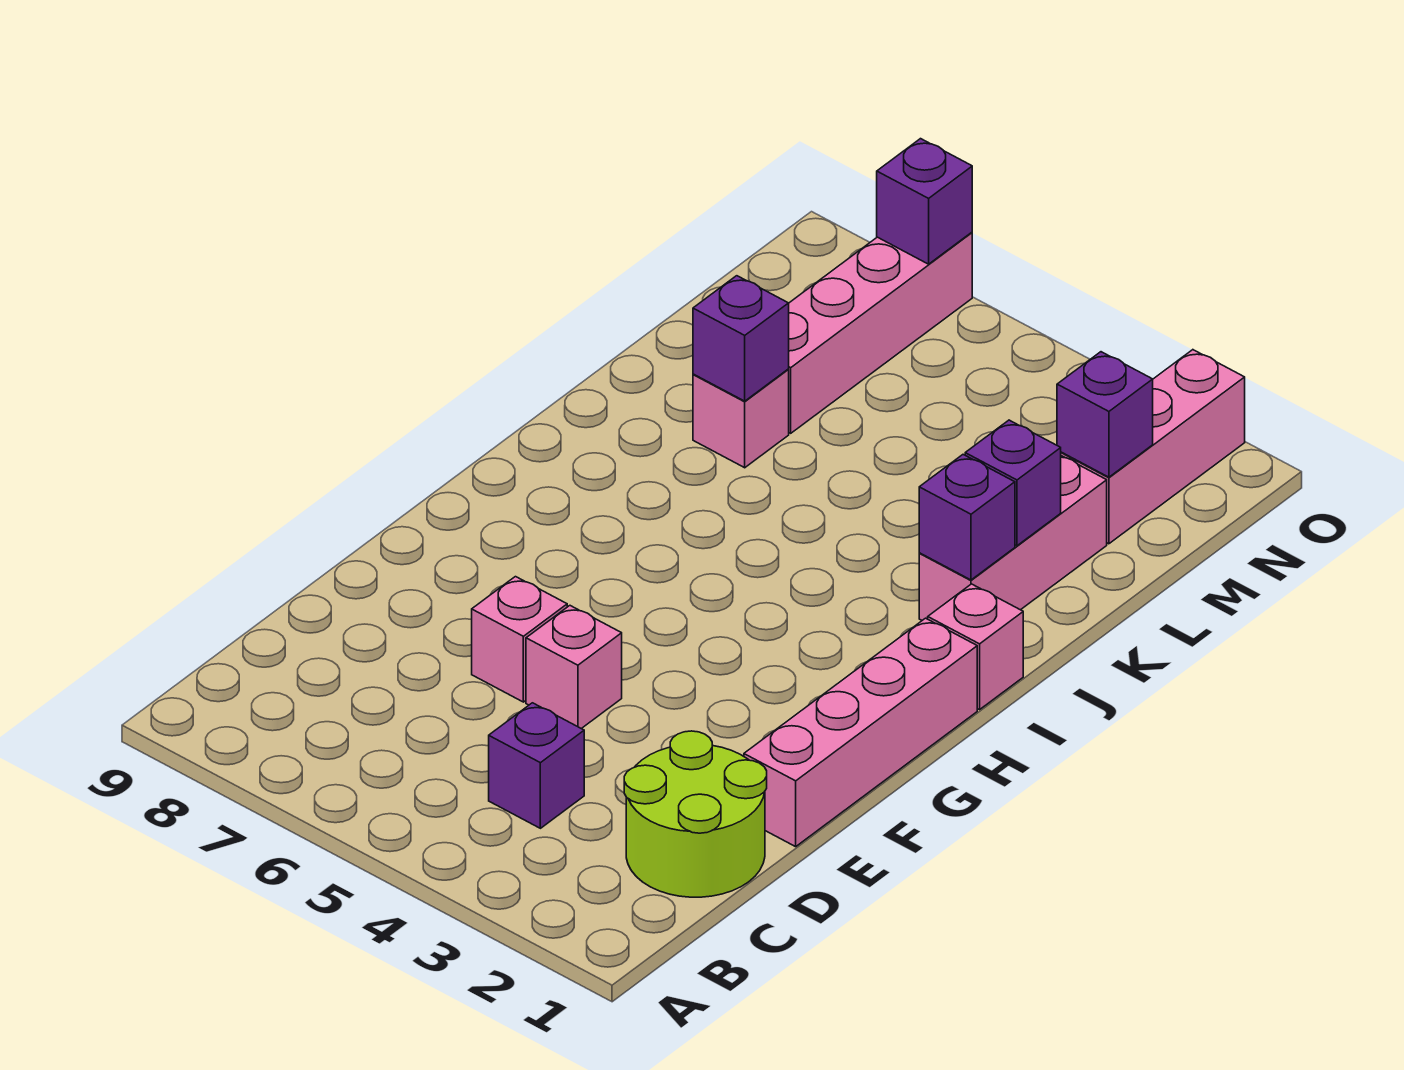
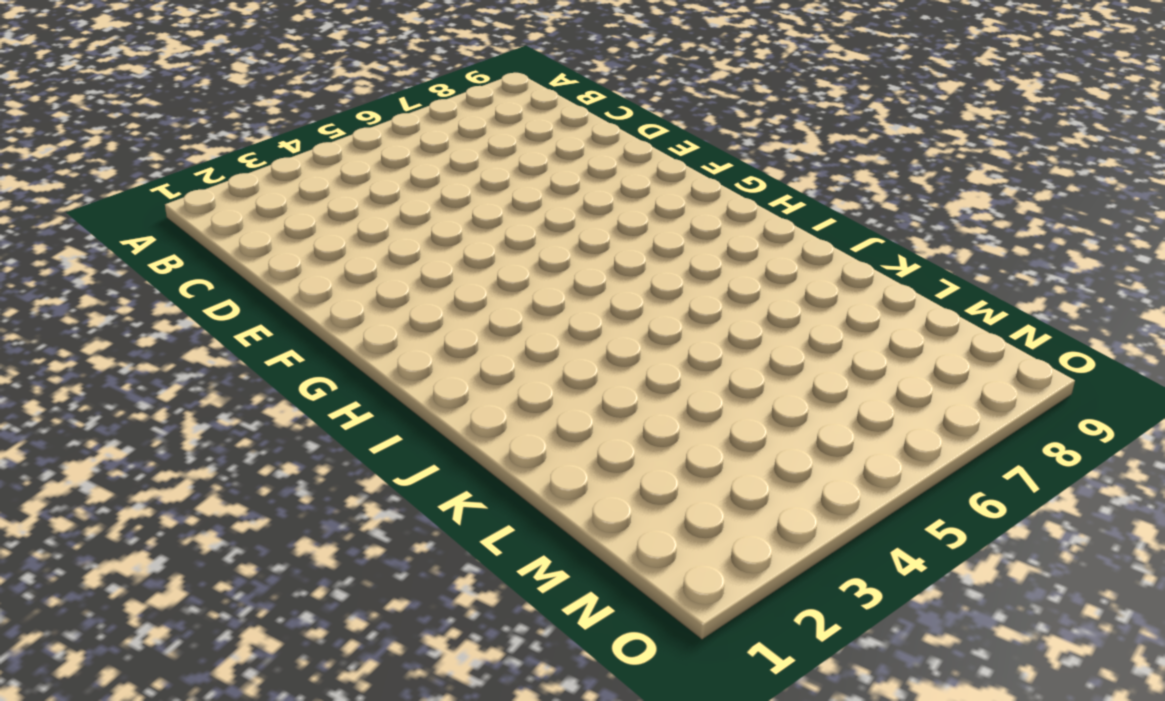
none -> lime round brick C1:D2 level 1
none -> purple brick C4 level 1
none -> pink brick E1:H1 level 1

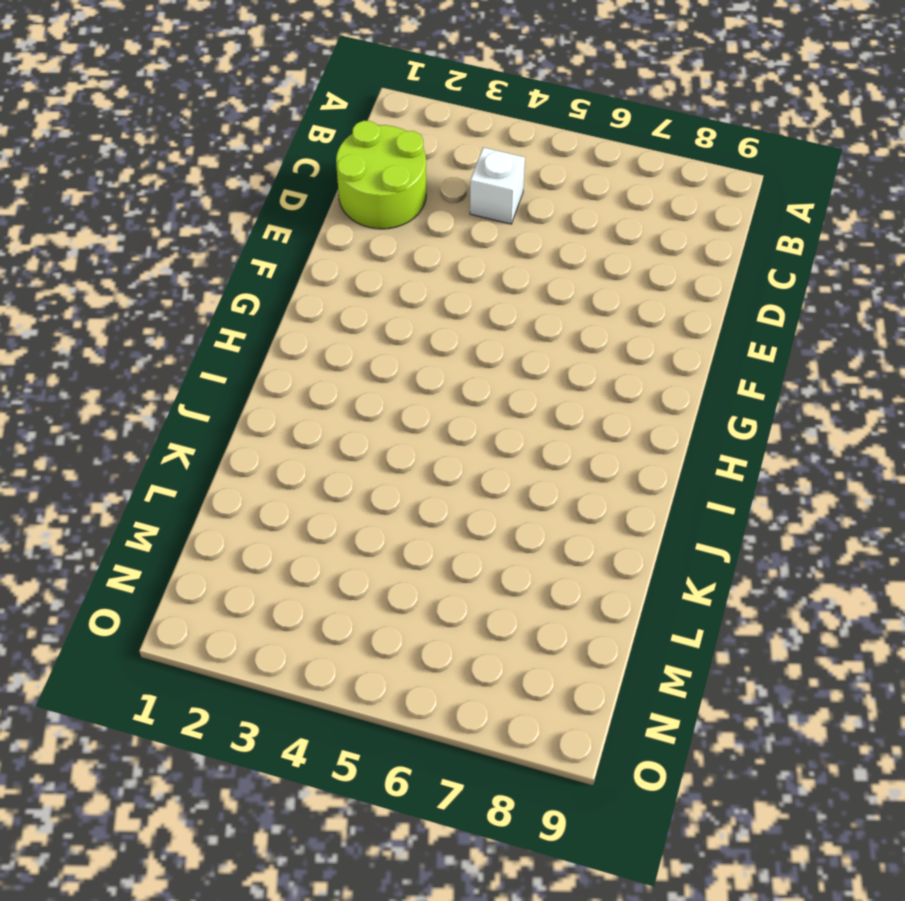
white brick C4 level 1 -> purple brick C4 level 1
none -> pink brick E1:H1 level 1
none -> pink brick E5 level 1
none -> pink brick E6 level 1

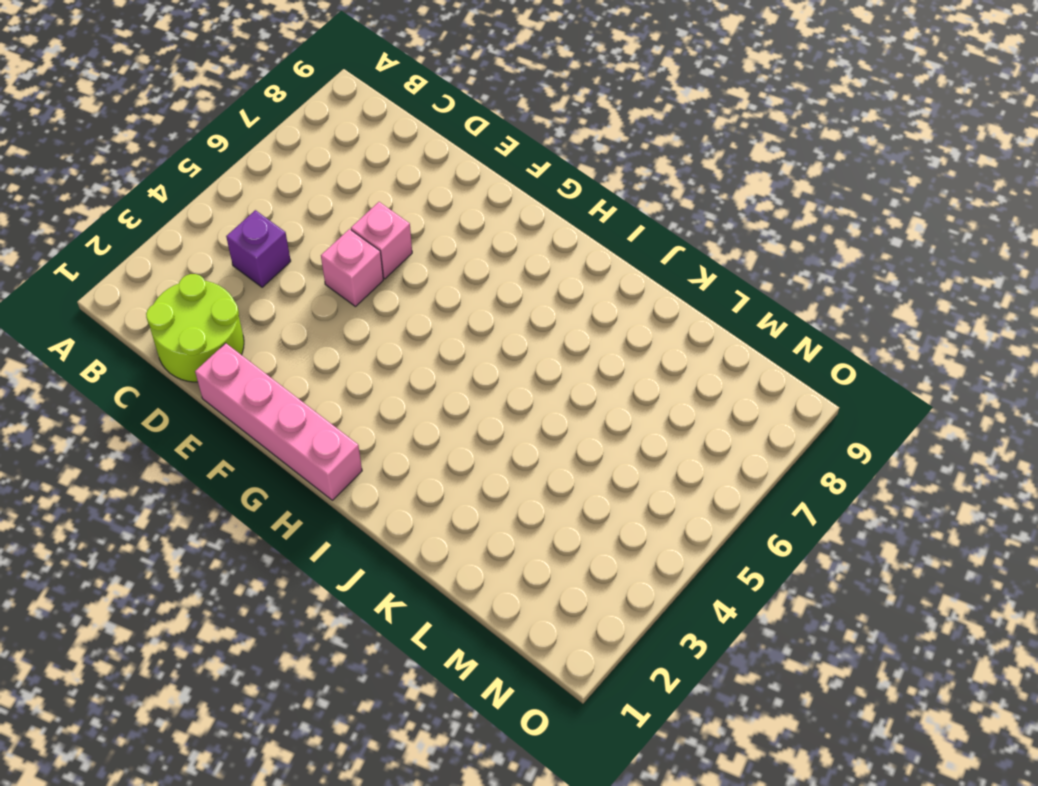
none -> pink brick I1 level 1
none -> pink brick J2:L2 level 1
none -> pink brick K7 level 1

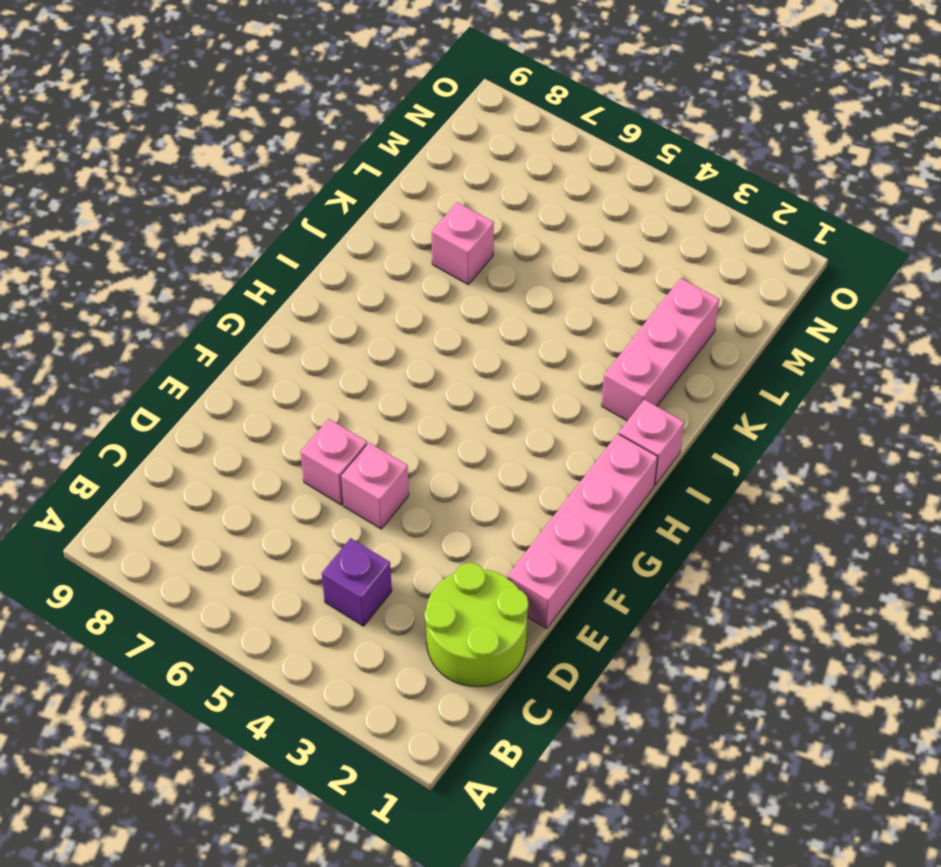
none -> pink brick L7:O7 level 1
none -> pink brick M2:O2 level 1
none -> purple brick J2 level 2

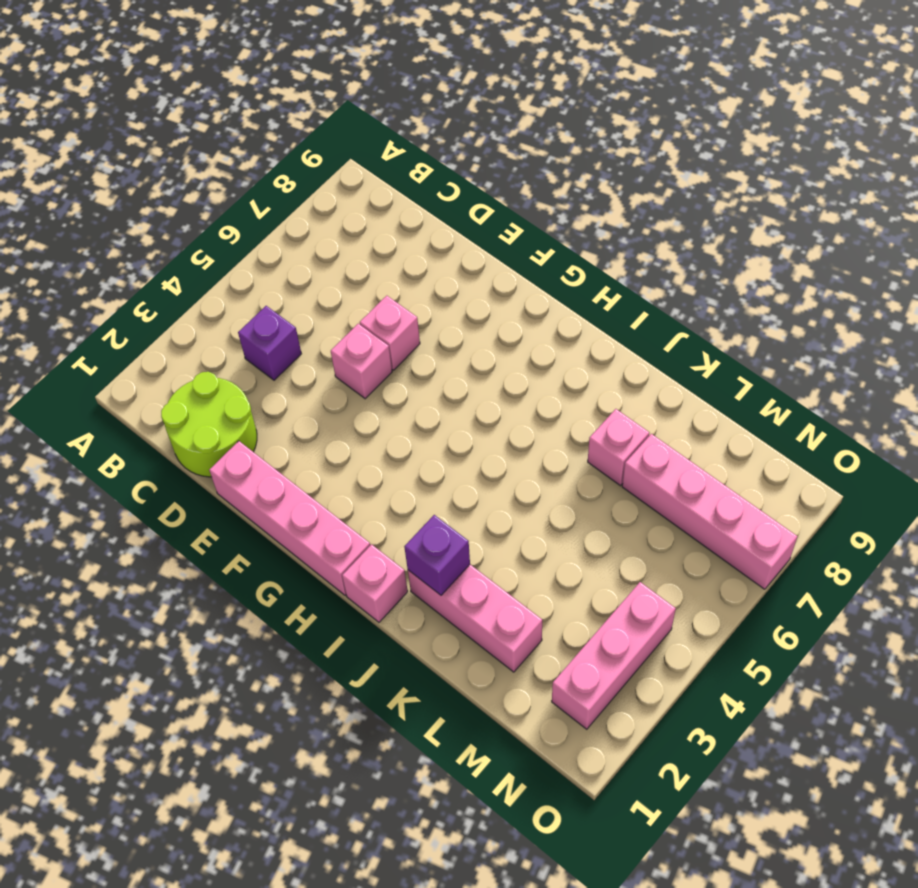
pink brick N2:N4 level 1 -> pink brick M2:O2 level 1
none -> purple brick K2 level 2
none -> purple brick K7 level 2
none -> purple brick M2 level 2

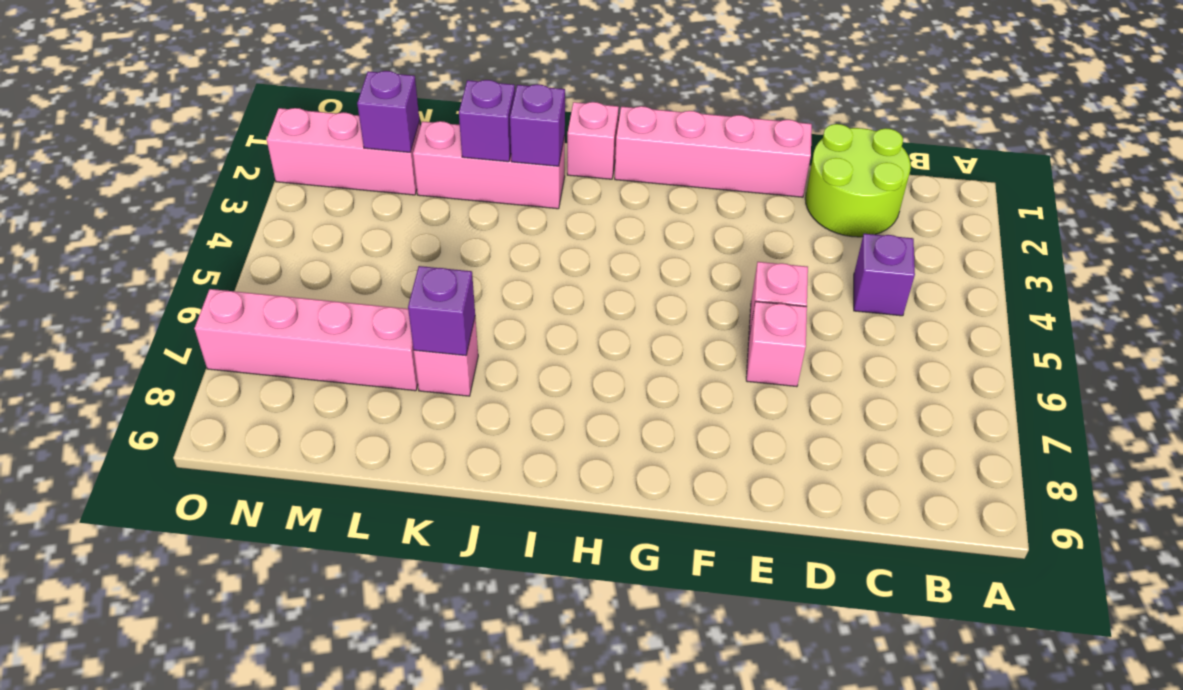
none -> purple brick O7 level 2

